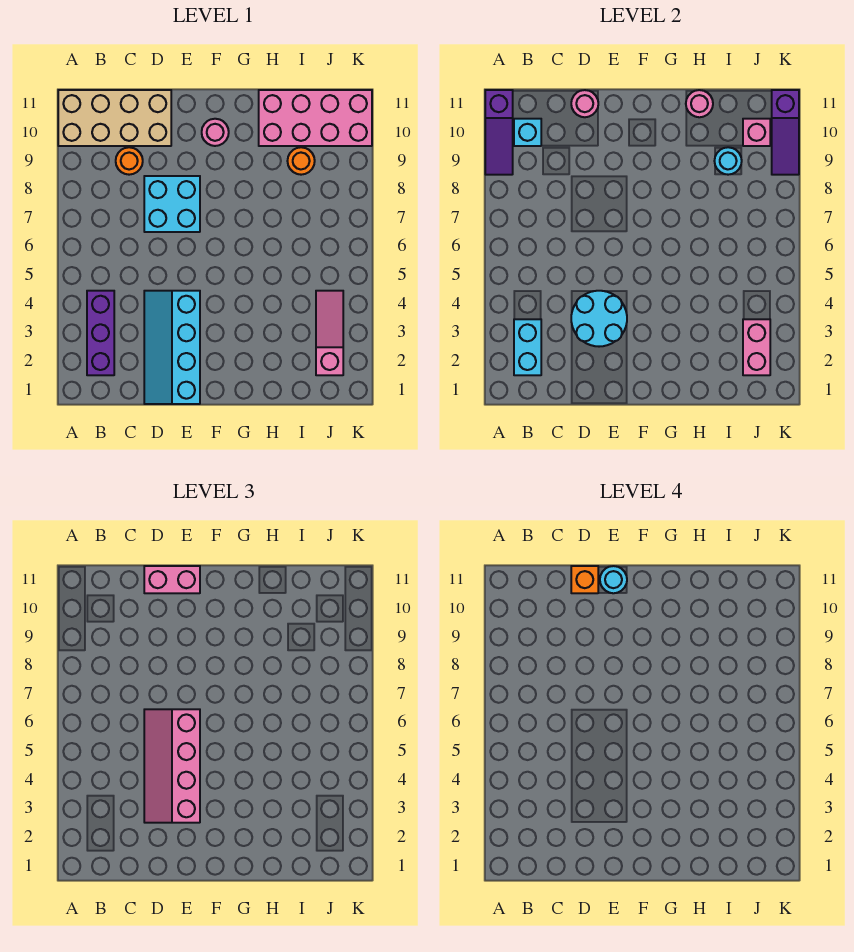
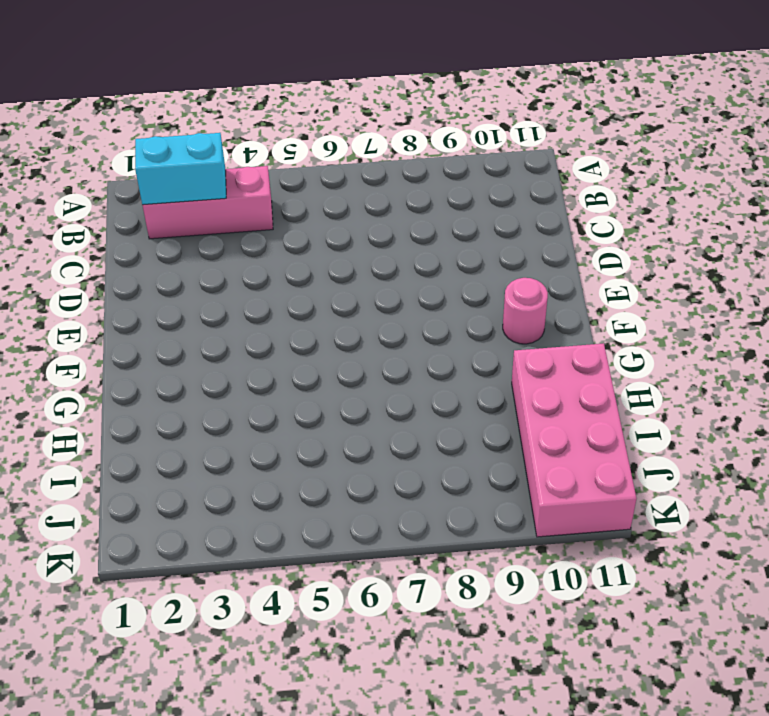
pink brick B2:B4 level 1 -> purple brick B2:B4 level 1
none -> tan brick A10:D11 level 1
none -> orange round brick C9 level 1
none -> cyan slope D1:E4 level 1 top E

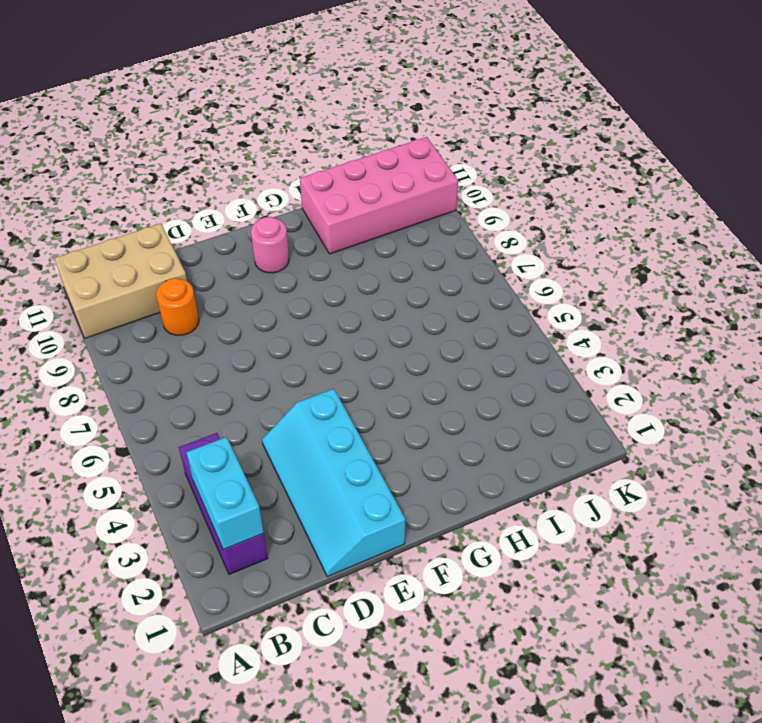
tan brick A10:C11 level 1 -> tan brick A10:D11 level 1
none -> cyan brick D7:E8 level 1
none -> orange round brick I9 level 1
none -> pink slope J2:J4 level 1 top 2

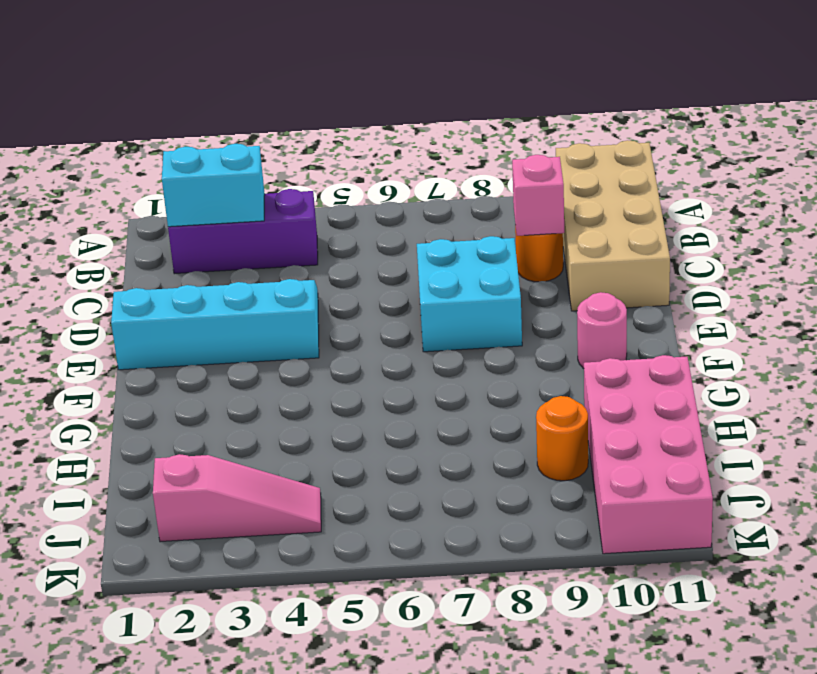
pink brick C9 level 2 -> pink brick J10 level 2
none -> purple slope A9:A11 level 2 top 11
none -> cyan brick B10 level 2
none -> cyan round brick D3:E4 level 2

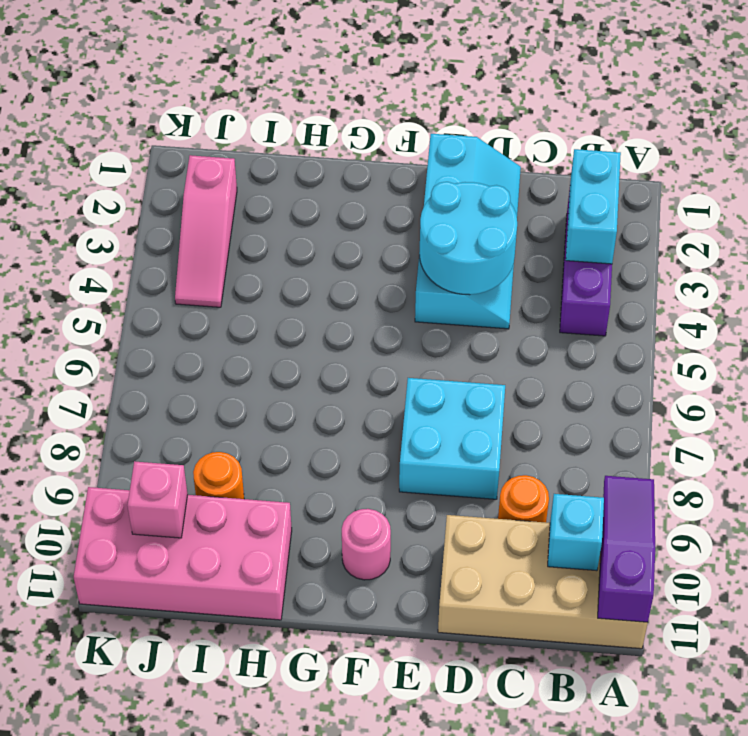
none -> pink round brick D11 level 2
none -> pink round brick H11 level 2
none -> cyan round brick I9 level 2

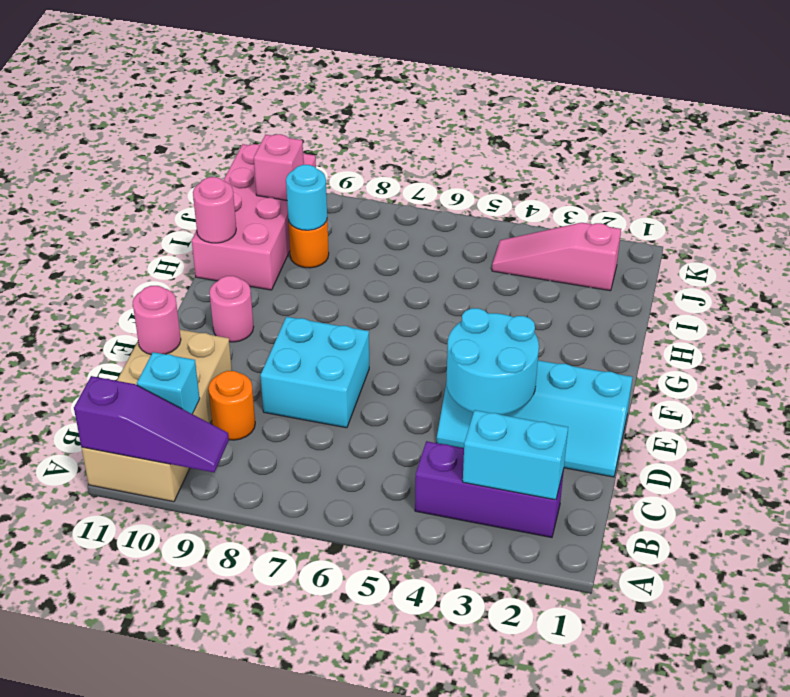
none -> pink brick J2:J3 level 2
none -> purple slope K9:K11 level 2 top 11
none -> pink slope D3:E6 level 3 top E

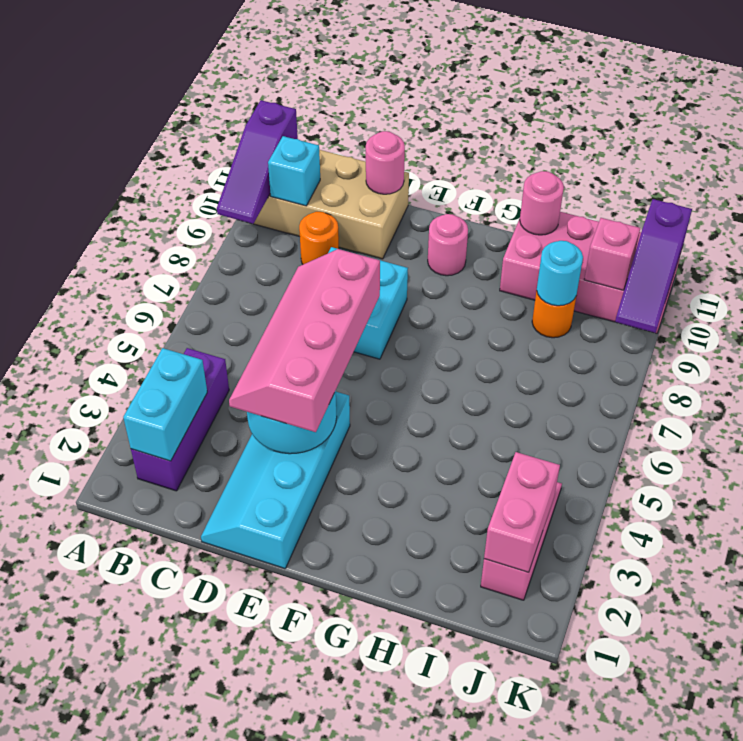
none -> pink brick D11:E11 level 3
none -> orange brick D11 level 4
none -> cyan round brick E11 level 4

